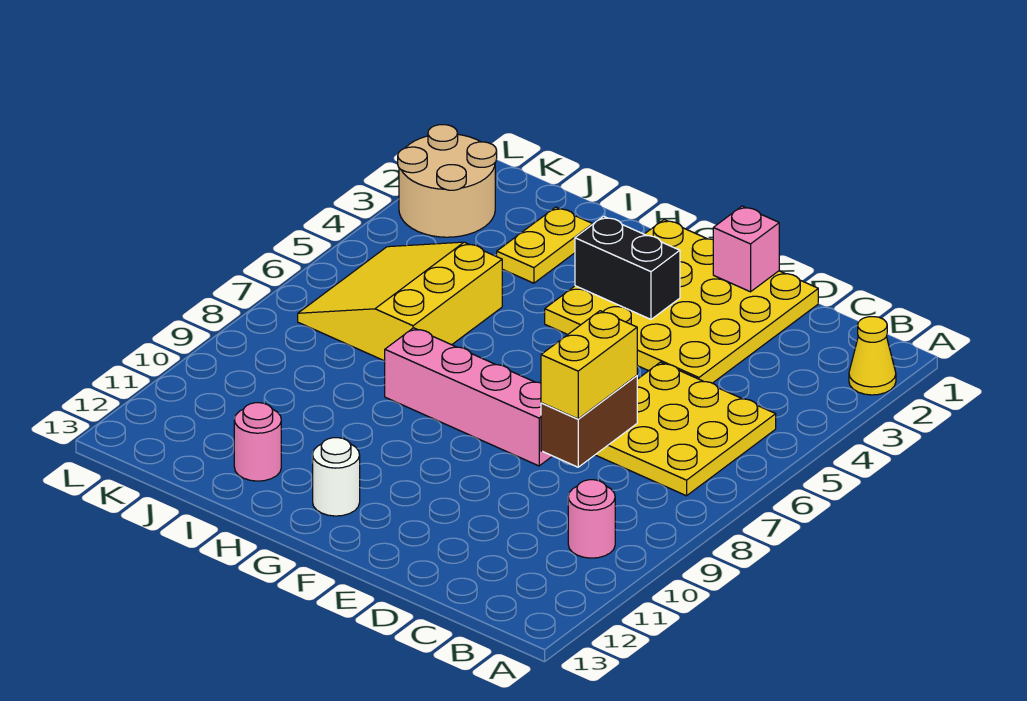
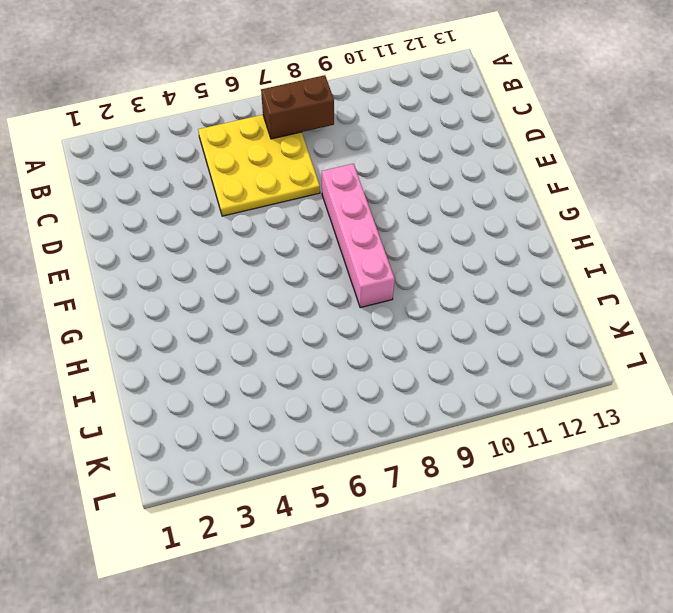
brown brick B7:B8 level 2 -> brown brick D7:D8 level 2
none -> yellow cone A2 level 1
none -> pink round brick B10 level 1
none -> yellow plate D1:G4 level 1

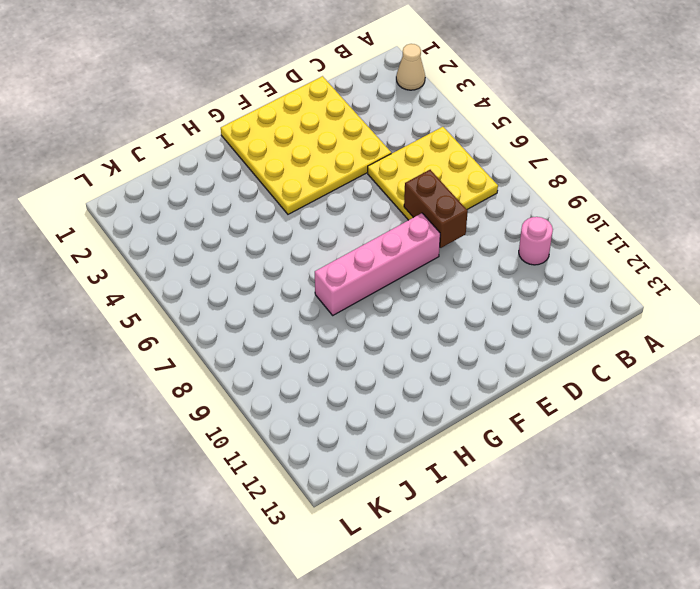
tan cone A2 level 1 -> yellow cone A2 level 1
none -> white round brick G12 level 1
none -> yellow plate I2:I3 level 1
none -> yellow slope I5:K7 level 1 top I

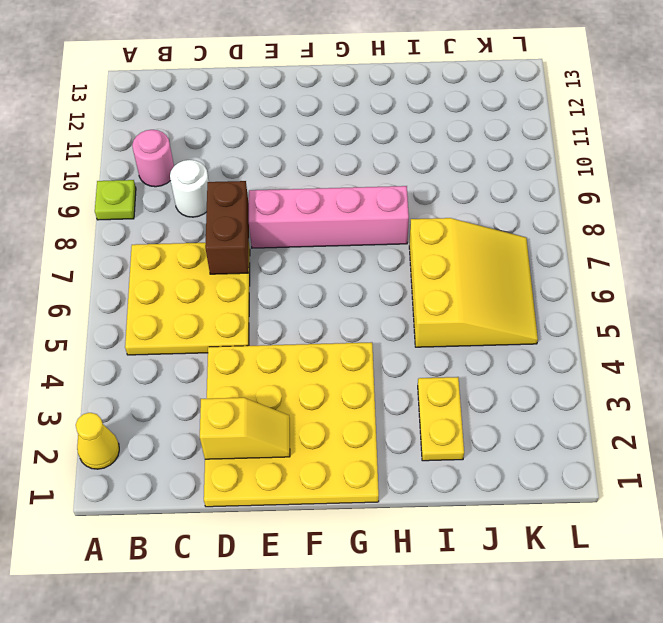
lime plate A9 level 1 -> none
white round brick C9 level 1 -> white round brick G12 level 1
yellow slope D2:E2 level 2 top D -> none
none -> pink round brick I12 level 1
none -> tan round brick K2:L3 level 1
none -> pink brick E1 level 2

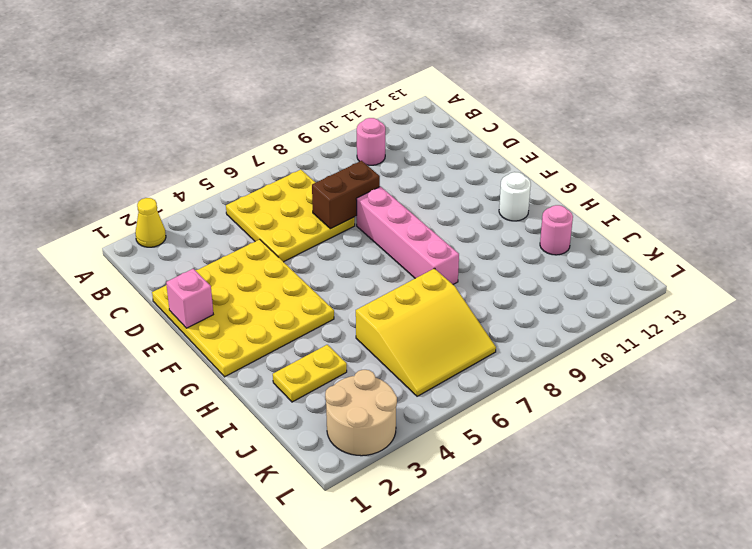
none -> black brick F3:G3 level 2
none -> yellow brick D7:D8 level 3

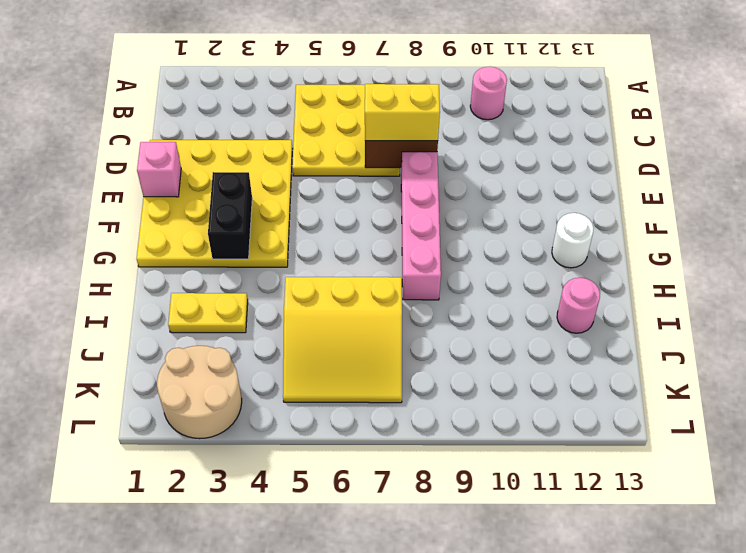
none -> yellow cone A2 level 1

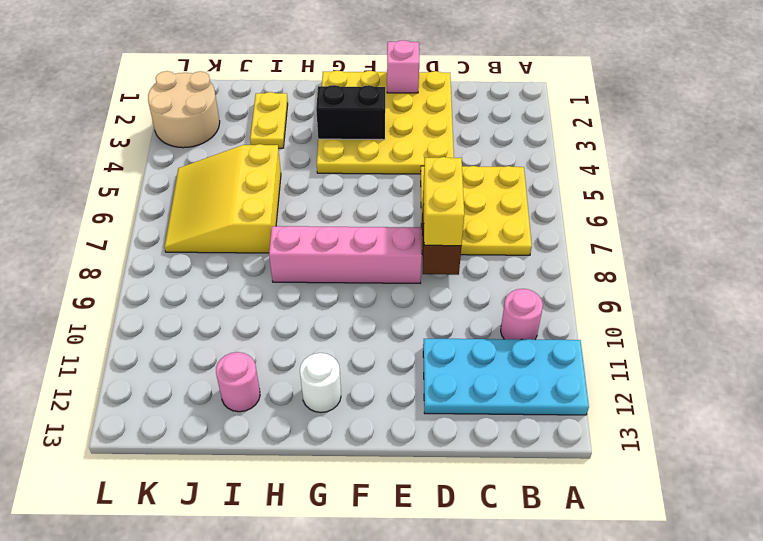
cyan plate A11:D12 level 1 -> none
none -> yellow cone A2 level 1

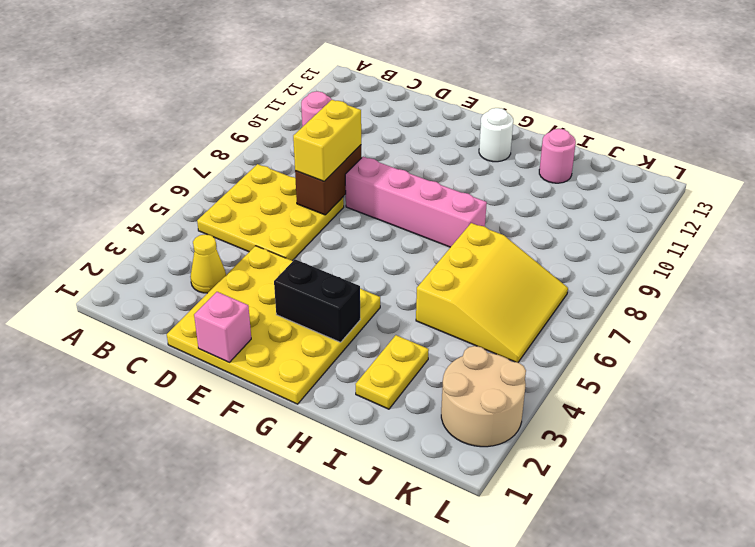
yellow cone C3 level 1 -> yellow cone A2 level 1

